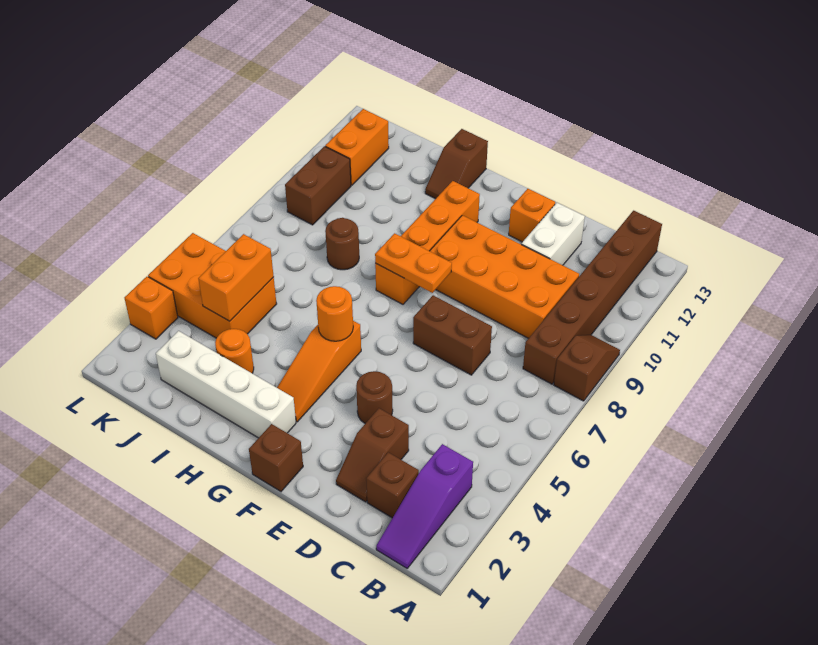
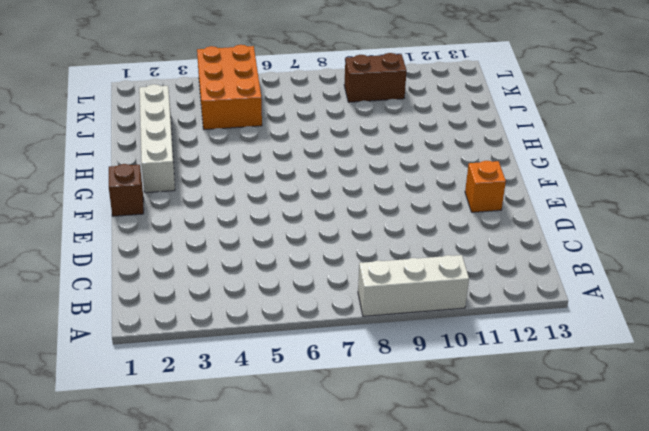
white brick A8:A10 level 1 -> brown slope A8:A9 level 1 top 8
none -> purple slope B1:B3 level 1 top 3
none -> brown brick B8:B13 level 1
none -> brown brick C2 level 1

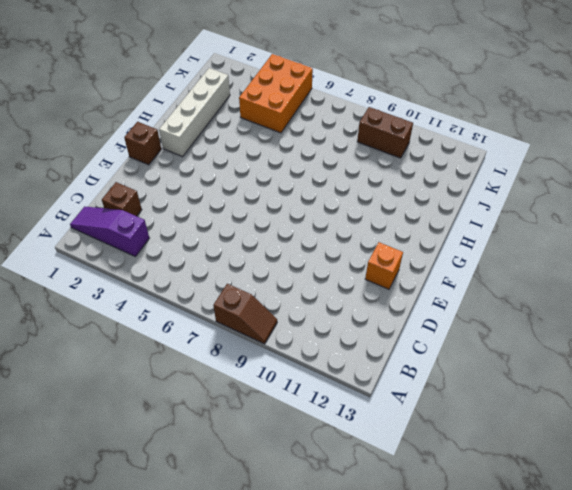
none -> brown brick B8:B13 level 1
none -> orange brick C9:F10 level 1
none -> brown slope D2:D3 level 1 top 3

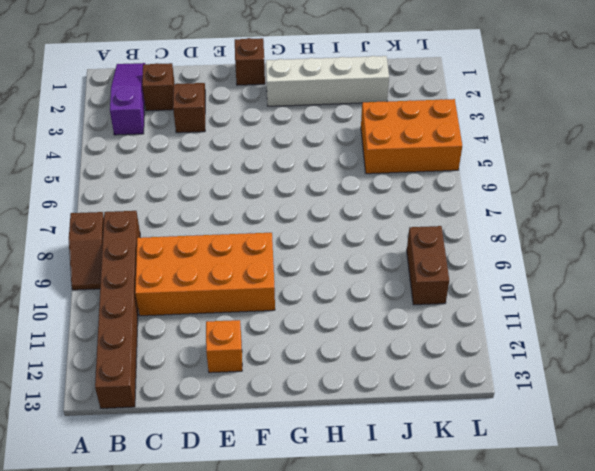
none -> brown brick D7:E7 level 1
none -> white brick D11:D12 level 1
none -> brown round brick E4 level 1

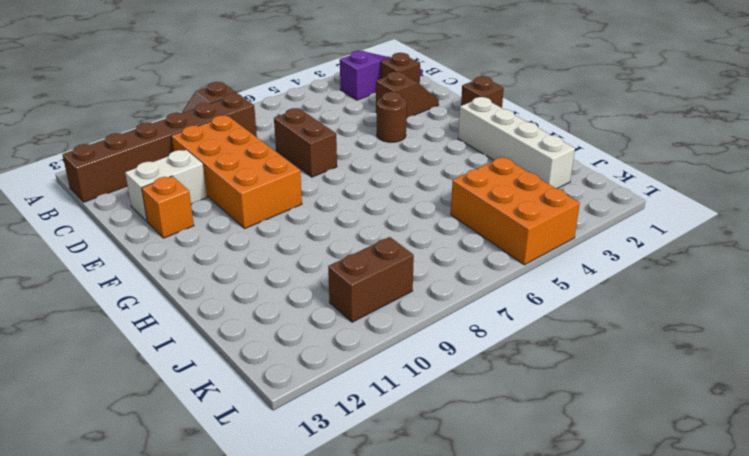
none -> orange slope G3:G5 level 1 top 5
none -> orange brick G8:G11 level 1
none -> brown slope H12:H13 level 1 top 13

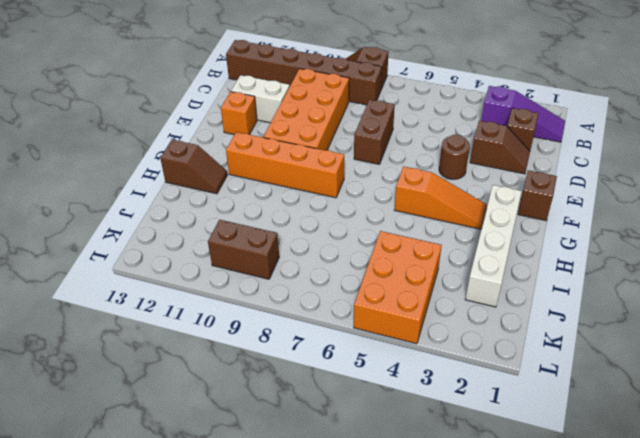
none -> orange round brick I3 level 1
none -> brown round brick I8 level 1
none -> orange brick K11:K12 level 1

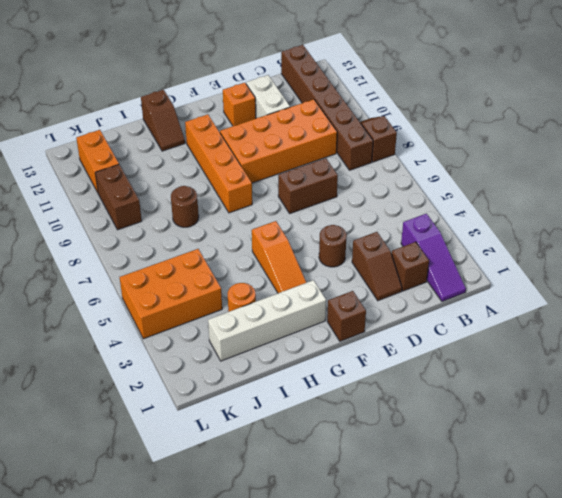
none -> orange brick L3 level 1
none -> orange plate F8:G8 level 2
none -> orange round brick G5 level 2

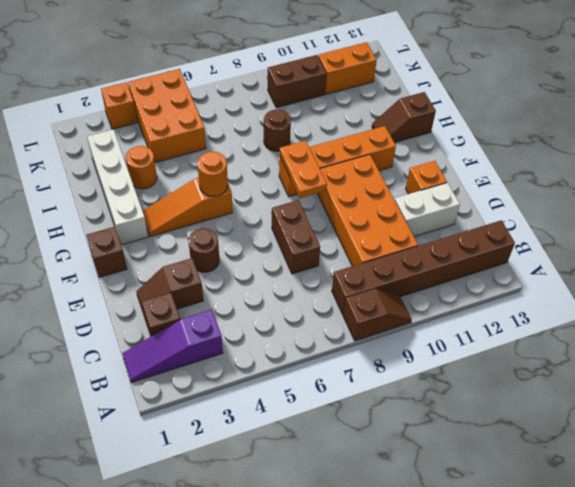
none -> orange brick J4:J5 level 2

